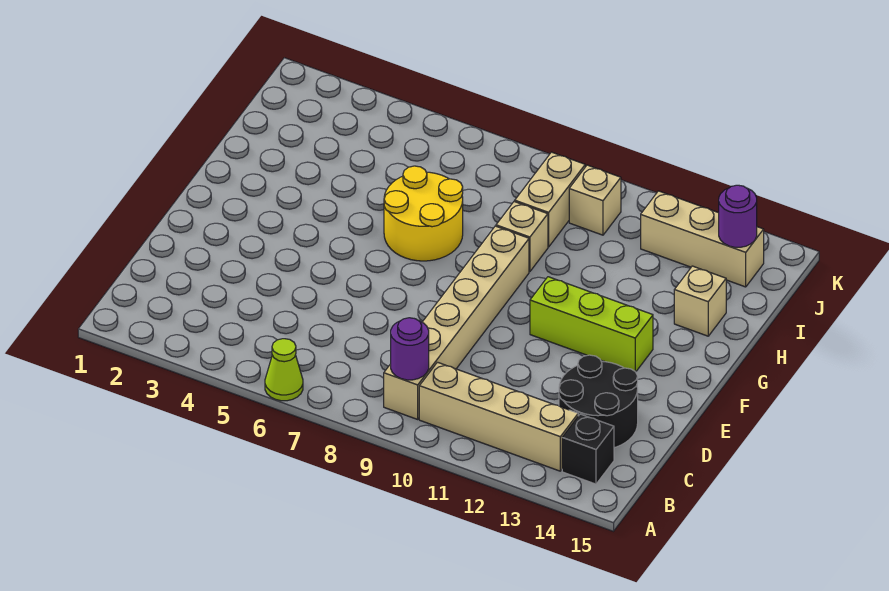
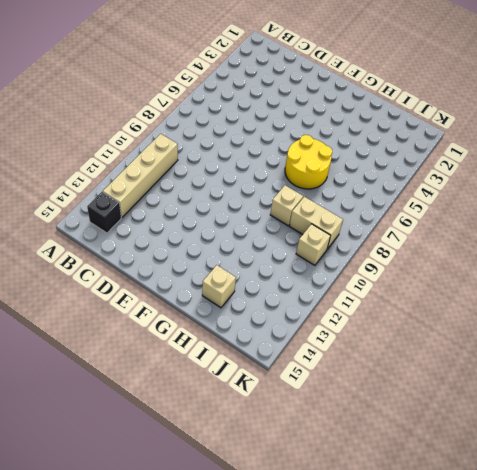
none -> lime cone A6 level 1
none -> tan brick B9:G9 level 1
none -> black round brick C13:D14 level 1

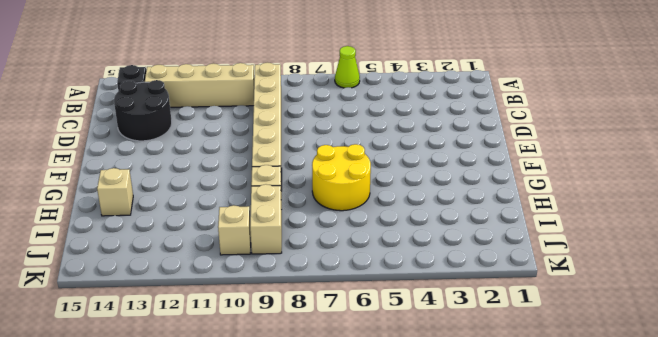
none -> lime brick F11:F13 level 1
none -> tan brick J12:J14 level 1
none -> purple round brick B9 level 2

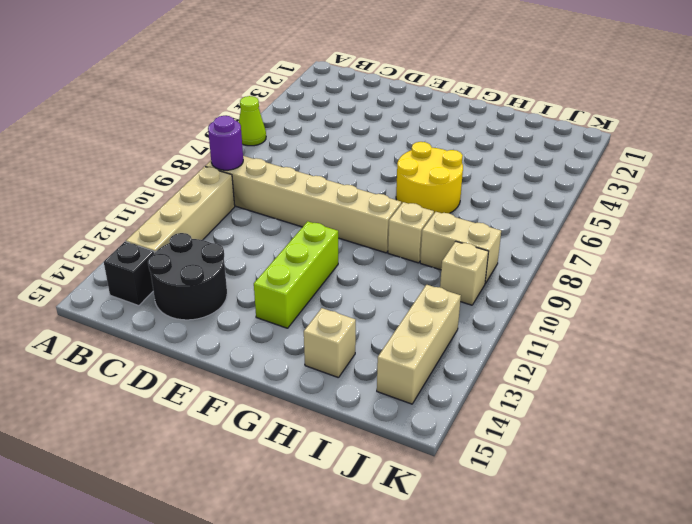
none -> purple round brick J14 level 2

